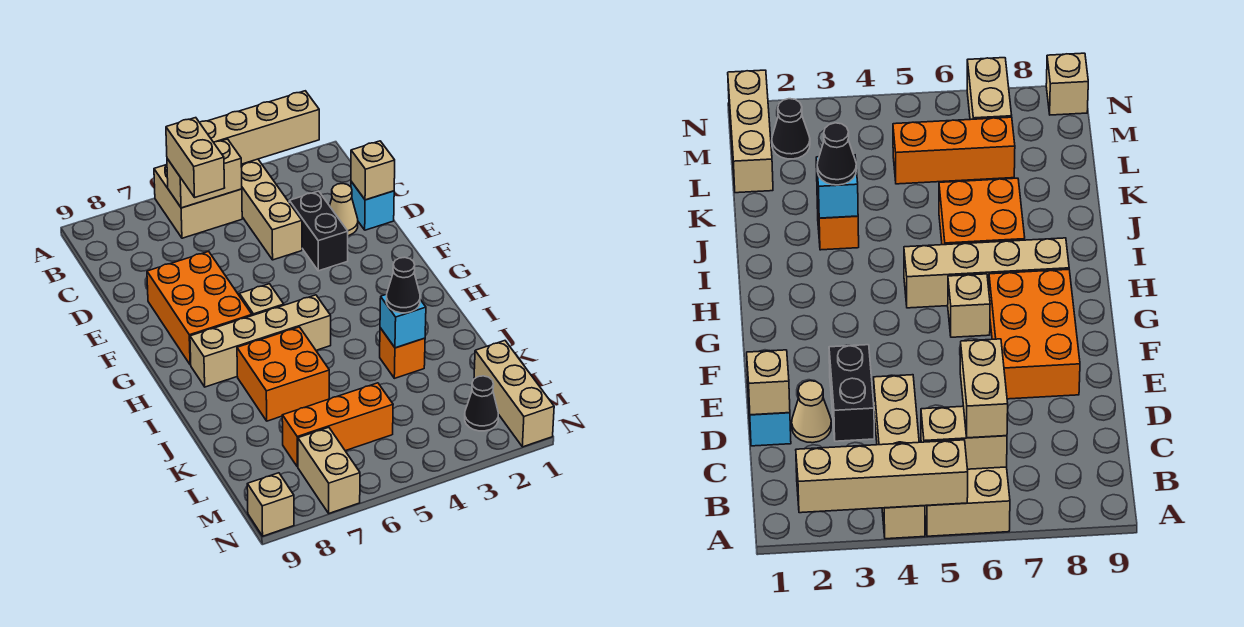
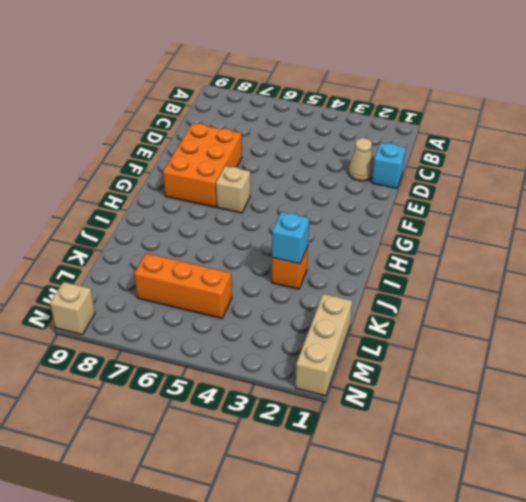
none -> tan brick A4:D4 level 1
none -> tan brick A5:B6 level 1
none -> black brick D3:E3 level 1

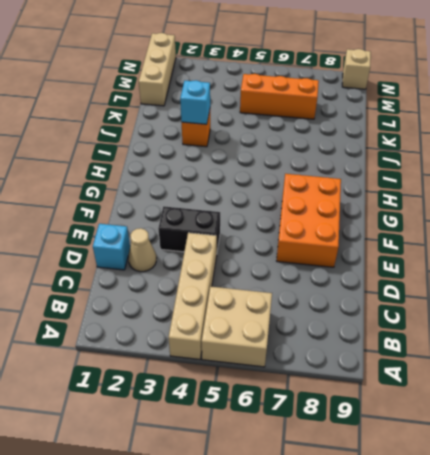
black brick E3:E4 level 1 -> black brick D3:E3 level 1
none -> tan brick G6 level 1
none -> tan brick H5:H8 level 1
none -> orange brick I6:J7 level 1

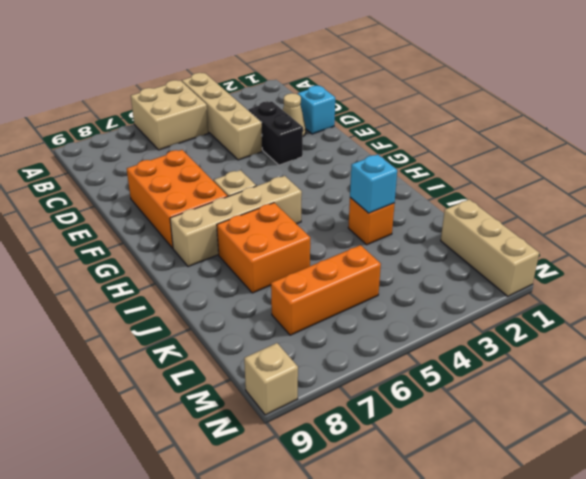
none -> black cone M2 level 1
none -> tan brick M7:N7 level 1
none -> tan brick A2:A5 level 2

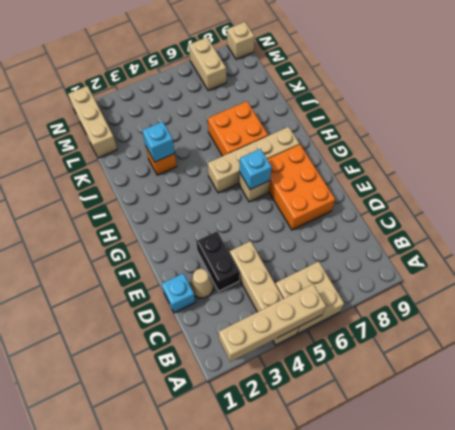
cyan brick G6 level 2 -> none
none -> orange brick L5:L7 level 1
none -> black cone M2 level 1
none -> tan brick B5:B6 level 2

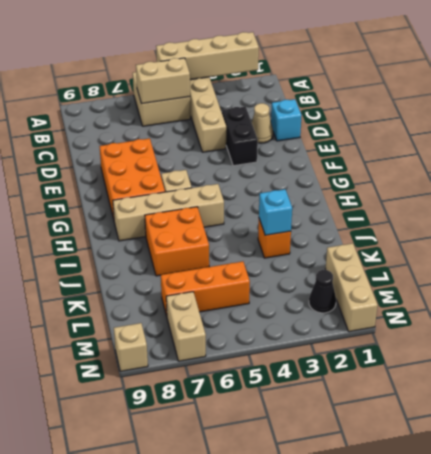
none -> tan brick D1 level 2
none -> tan brick B6:C6 level 3
none -> black cone J3 level 3

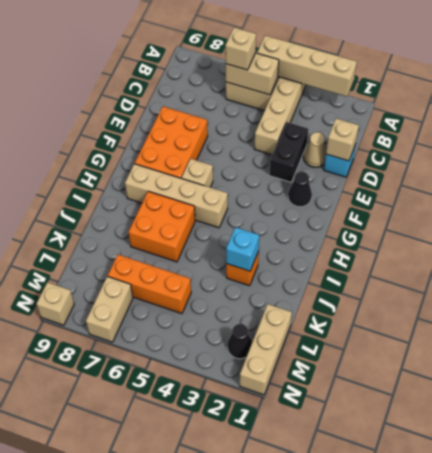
tan brick B6 level 3 -> tan brick B6:C6 level 3
black cone F2 level 1 -> black cone J3 level 3

